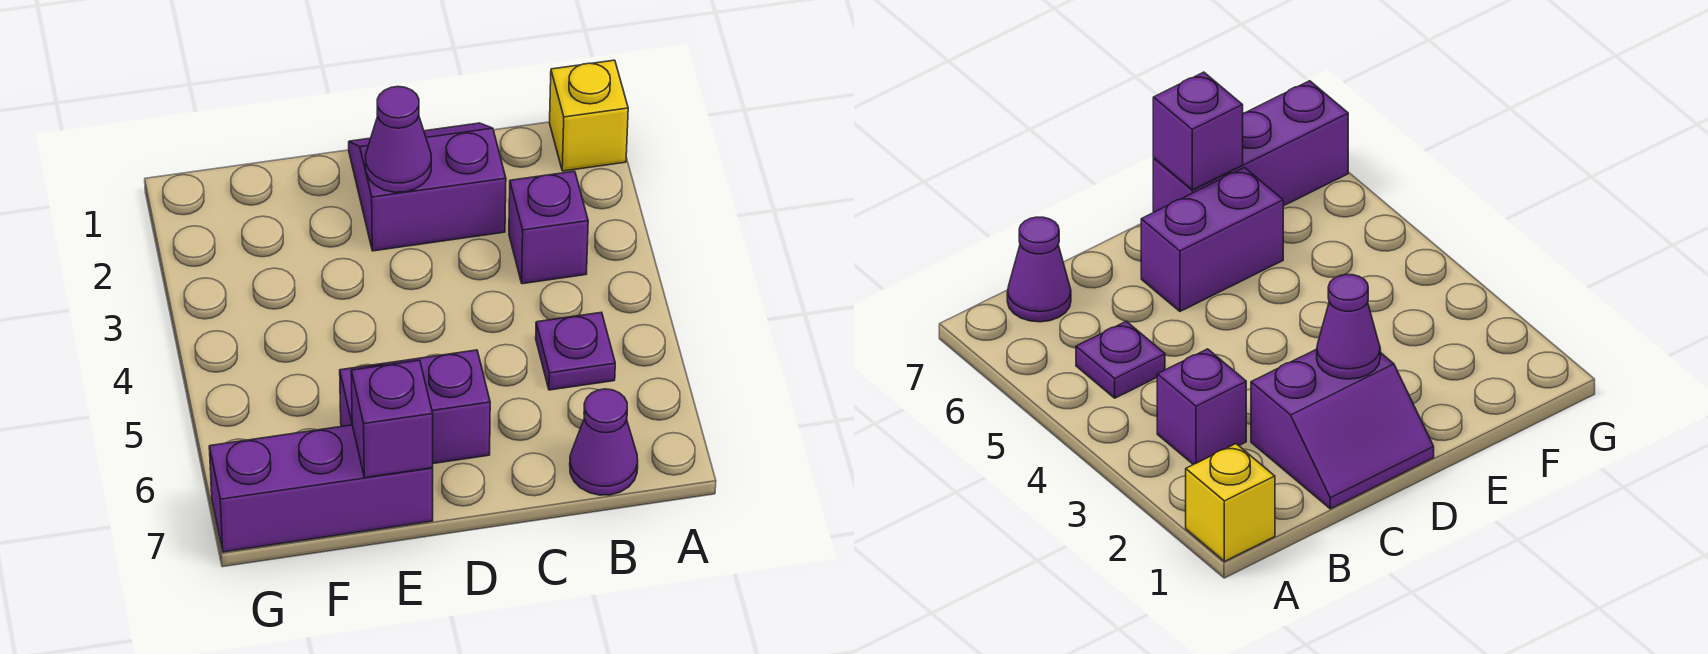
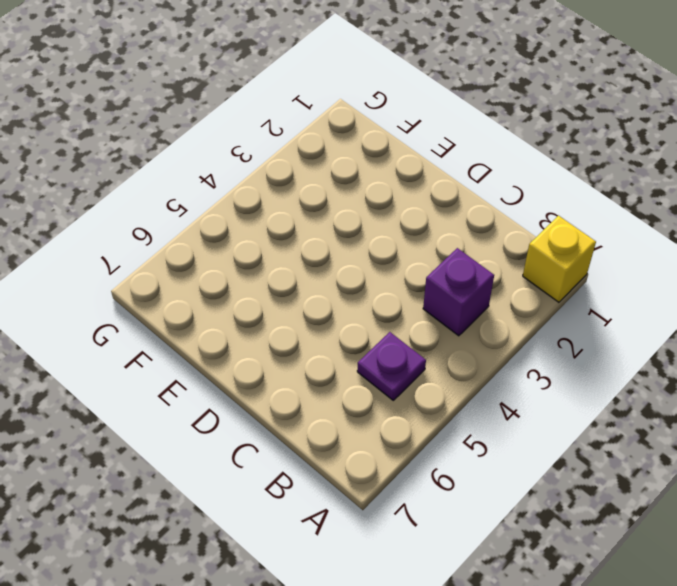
none -> purple cone B7 level 1
none -> purple slope C1:D2 level 1 top 2

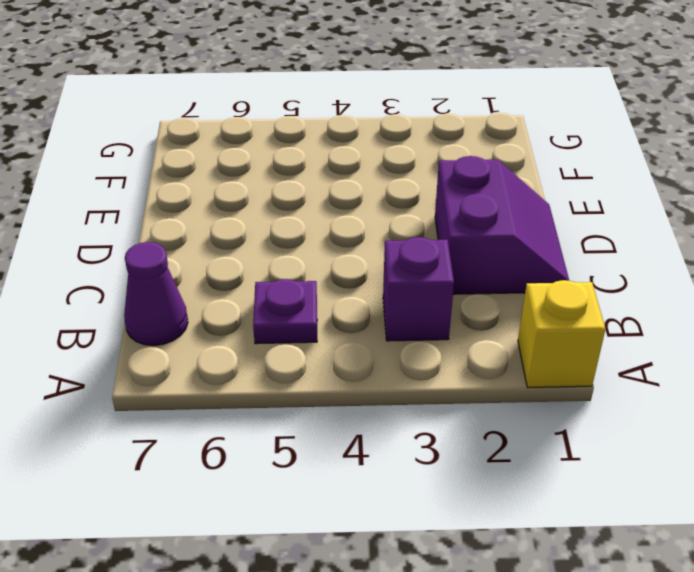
none -> purple brick D6:E6 level 1
none -> purple brick E7:G7 level 1

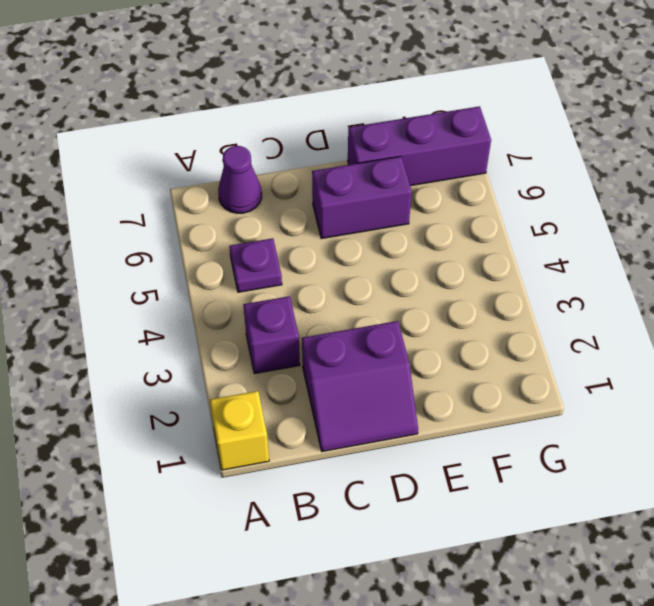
none -> purple cone D2 level 2
none -> purple brick E7 level 2

